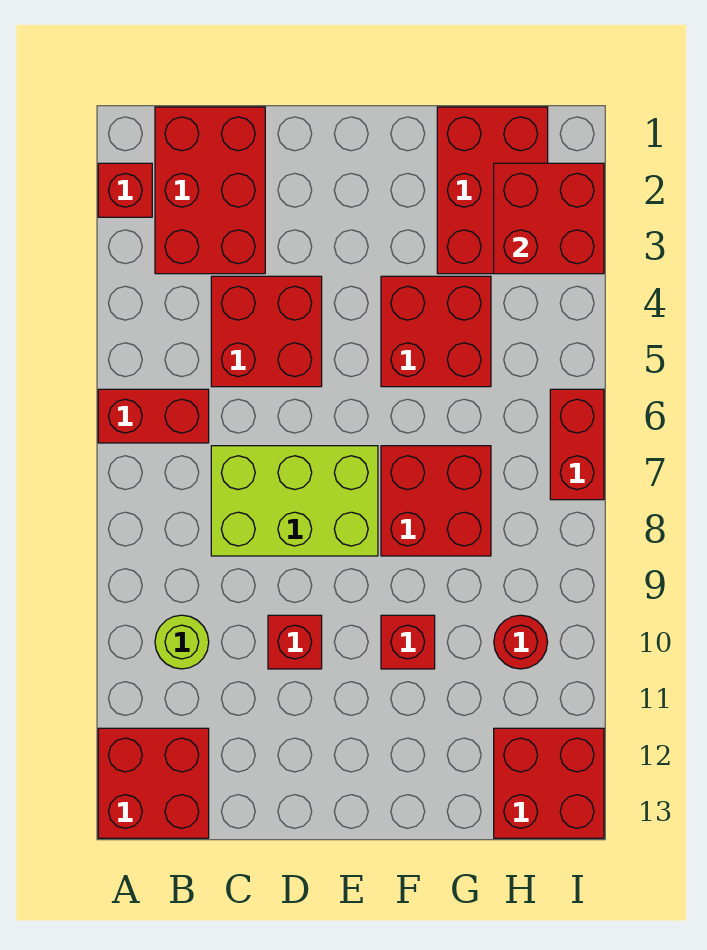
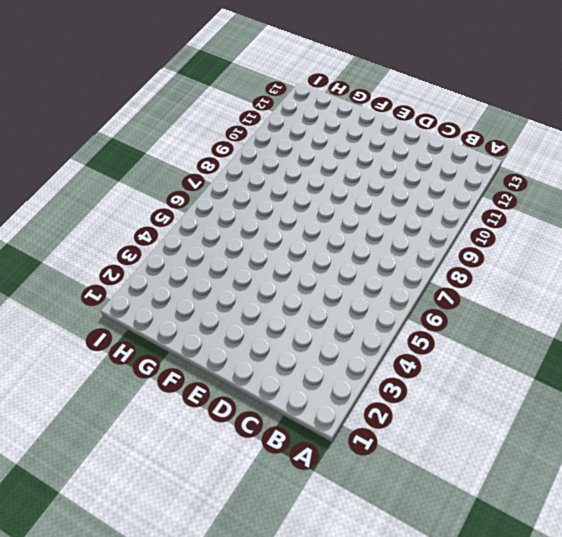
none -> red brick A2 level 1
none -> red brick A6:B6 level 1
none -> red brick A12:B13 level 1

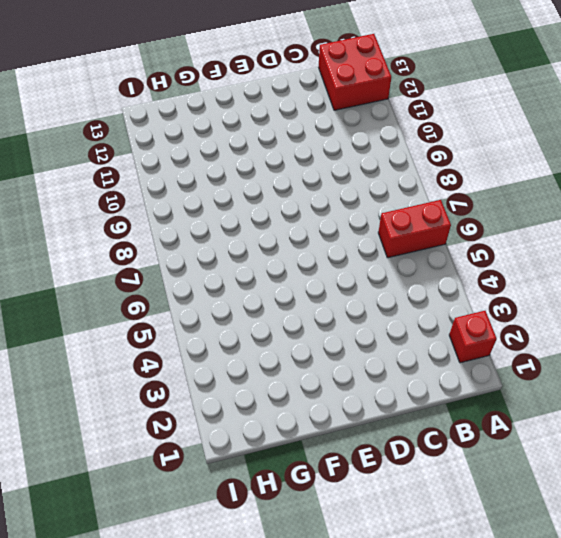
none -> red brick B1:C3 level 1
none -> lime round brick B10 level 1
none -> red brick C4:D5 level 1

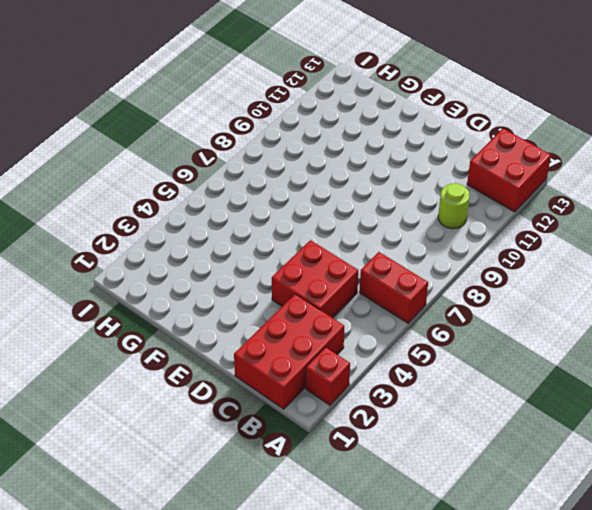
none -> lime brick C7:E8 level 1
none -> red brick D10 level 1
none -> red brick F4:G5 level 1

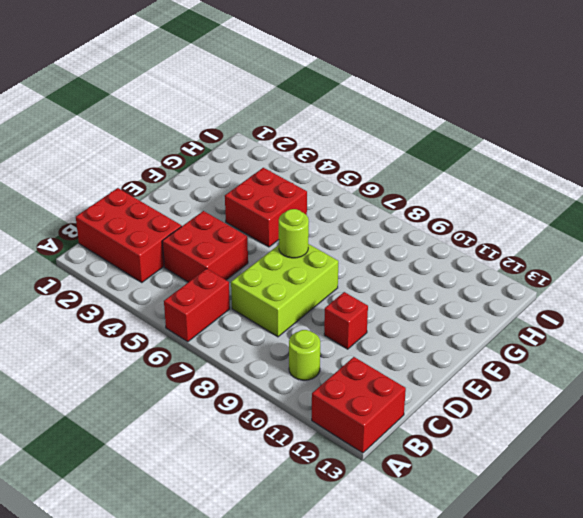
lime round brick E7 level 2 -> none
none -> red brick A2 level 1
none -> red brick F7:G8 level 1
none -> red brick F10 level 1

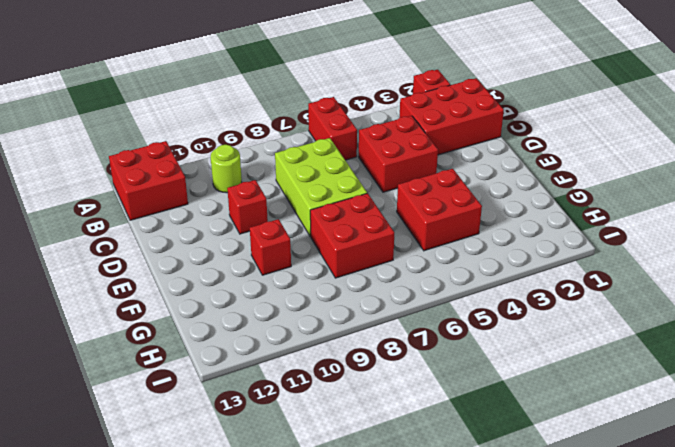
none -> red brick G1:H3 level 1
none -> red round brick H10 level 1
none -> red brick H12:I13 level 1

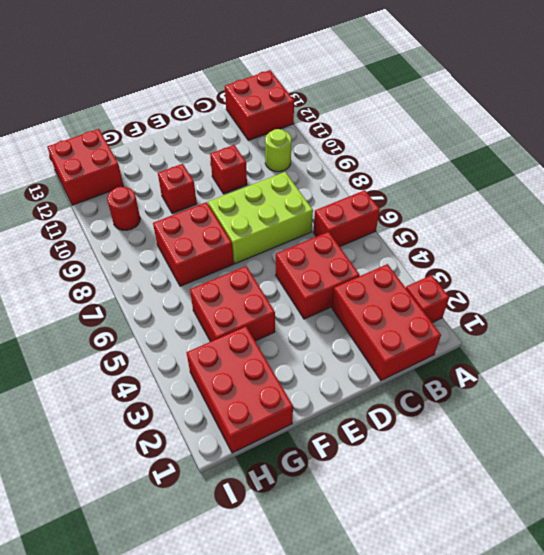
none -> red brick I6:I7 level 1
none -> red brick H2:I3 level 2

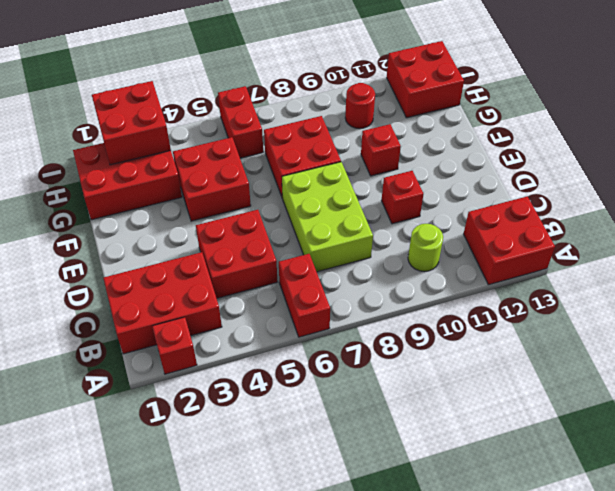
red brick H6:I6 level 1 -> red brick I6:I7 level 1

